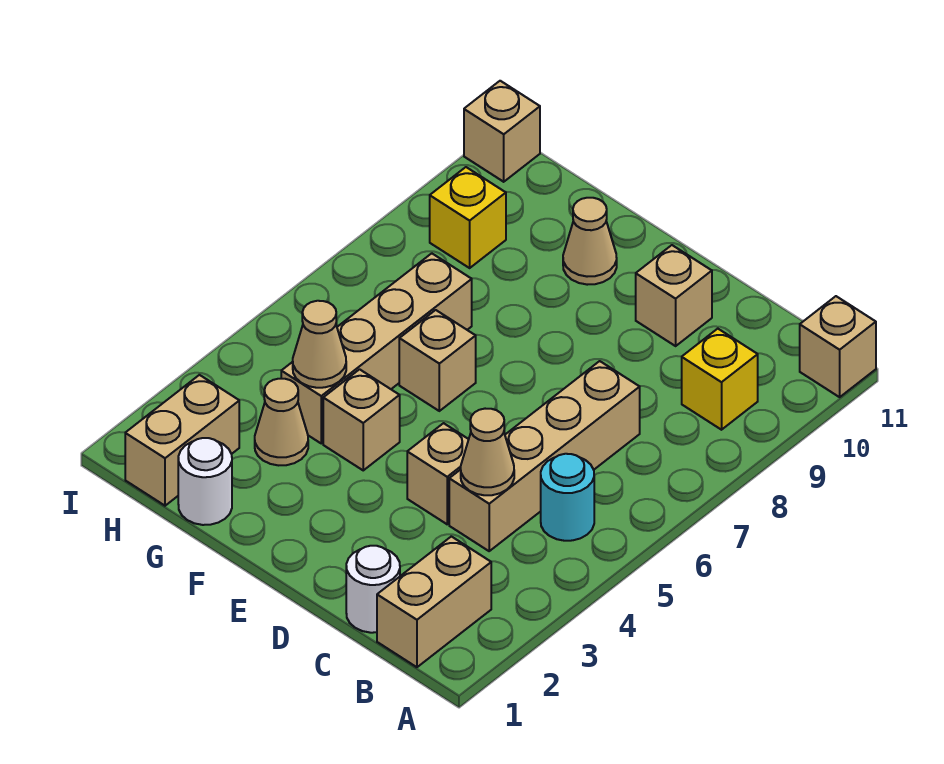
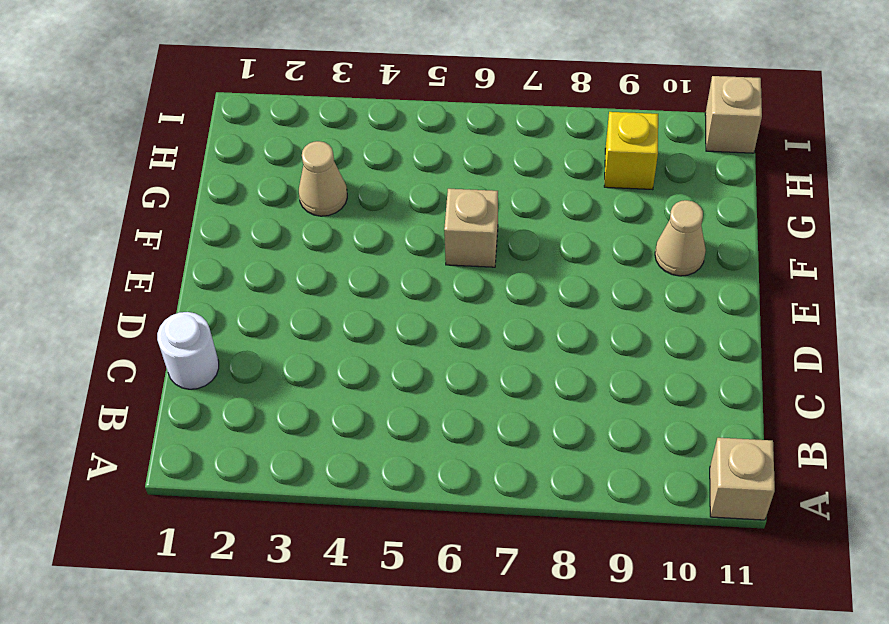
none -> tan brick B1:B2 level 1
none -> cyan round brick B5 level 1
none -> yellow brick B9 level 1

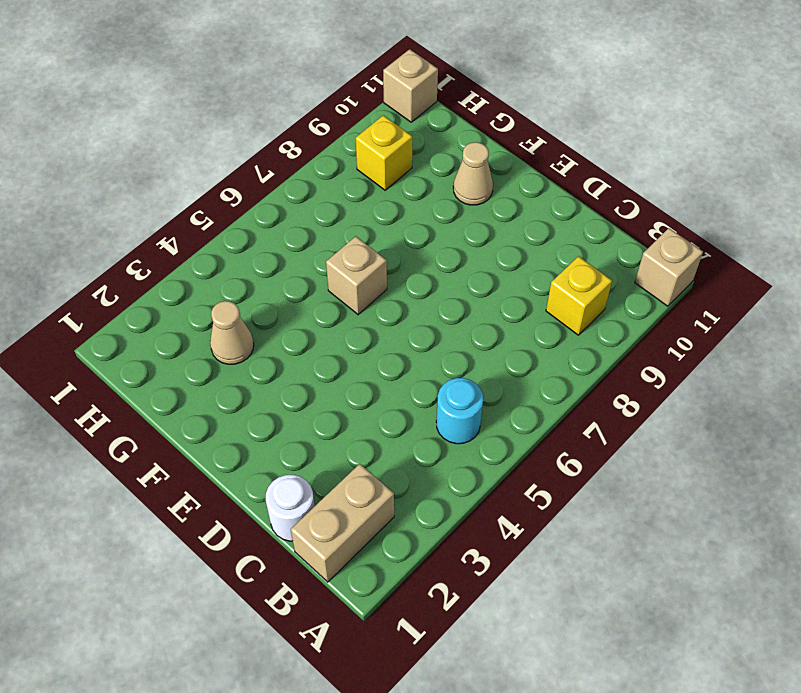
none -> tan brick C4:C7 level 1
none -> tan brick D4 level 1
none -> tan brick D10 level 1

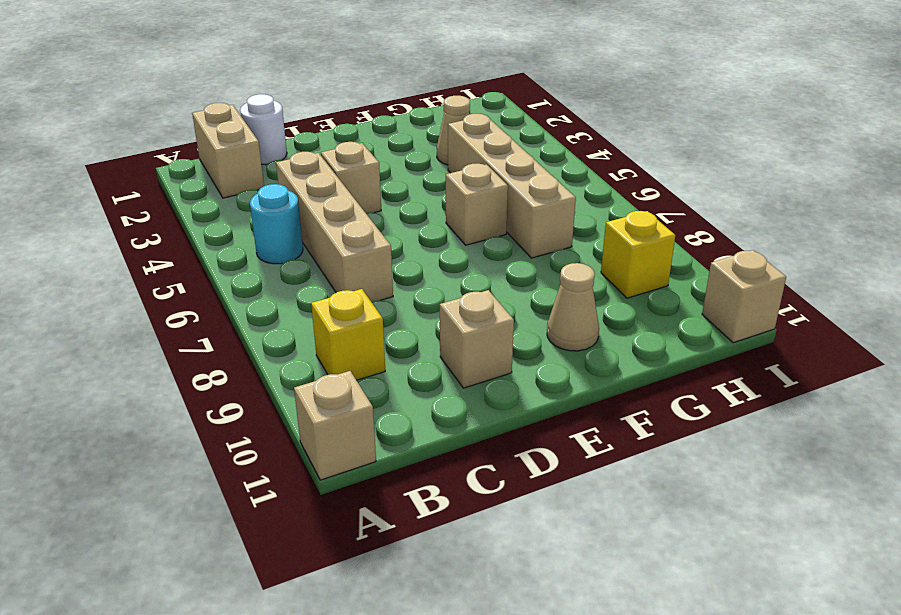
none -> tan brick F4 level 1
none -> white round brick G1 level 1
none -> tan brick H1:H2 level 1

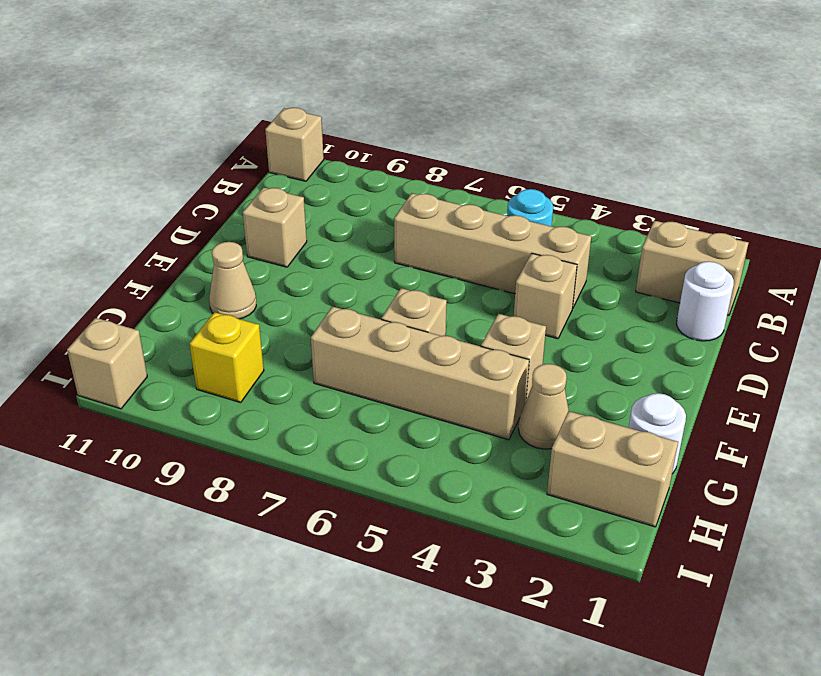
none -> yellow brick B9 level 1
none -> tan cone C4 level 2
none -> tan cone G4 level 2

